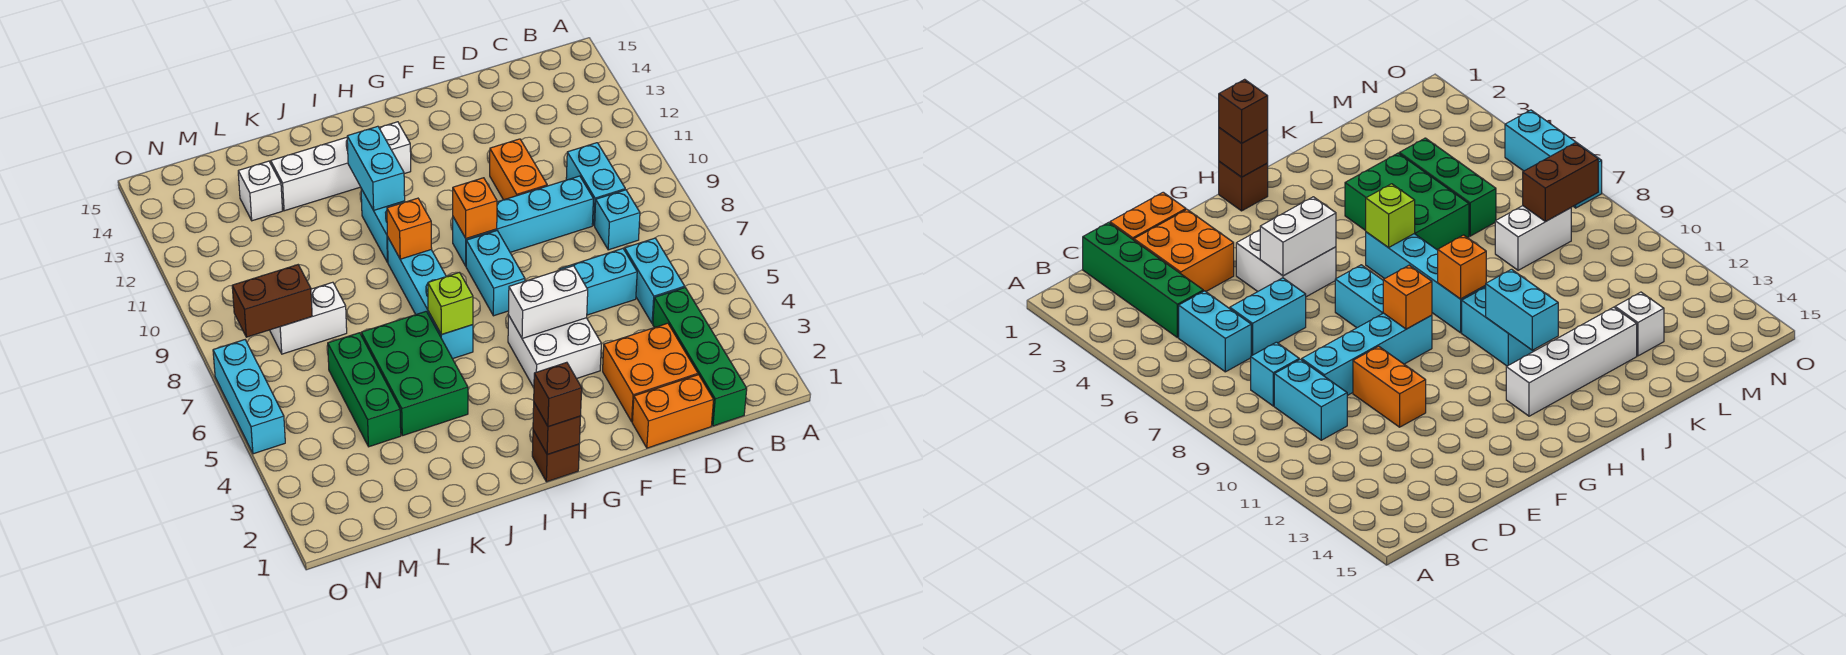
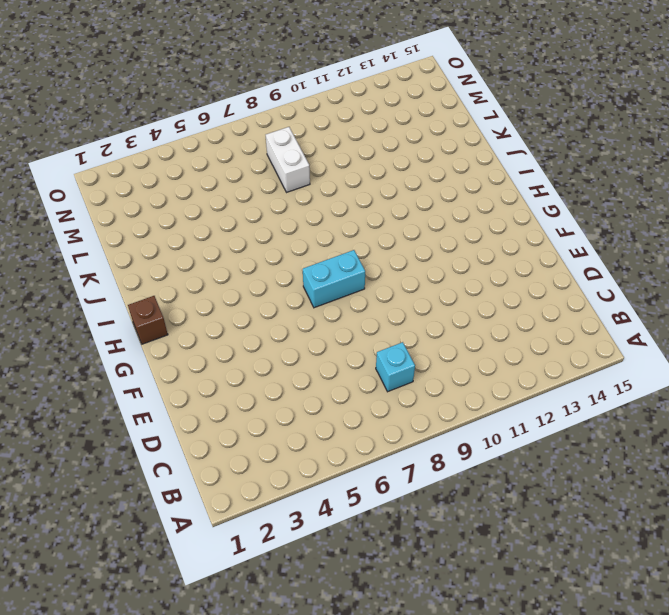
none -> green brick C1:C4 level 1
none -> cyan brick C5:C6 level 1
none -> cyan brick C9:C10 level 1

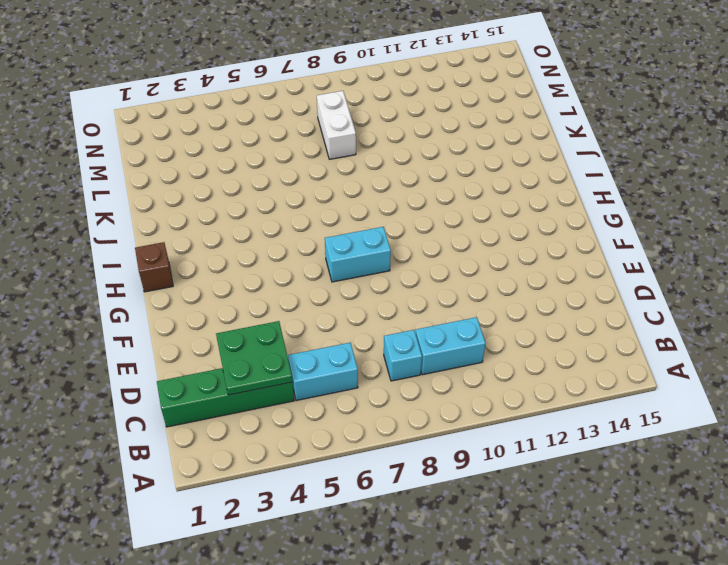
green plate C3:D4 level 2 -> none
none -> orange brick D1:E1 level 1
none -> orange brick D2:E3 level 1
none -> cyan brick D6:E6 level 1

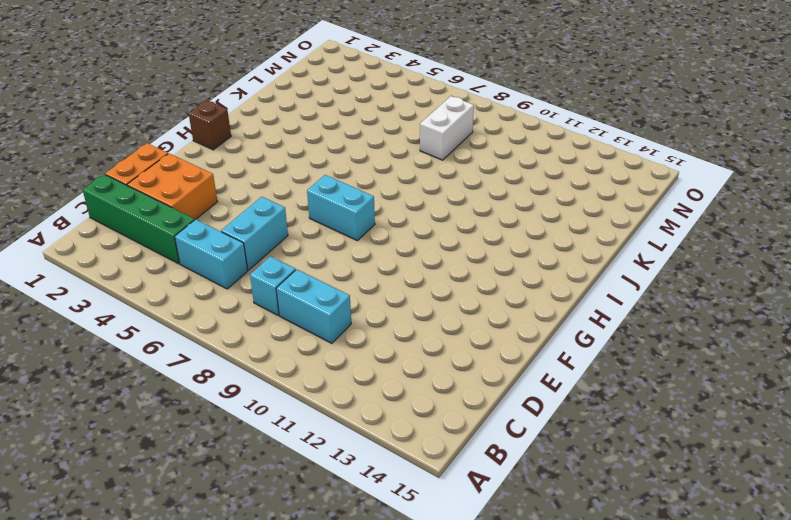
none -> cyan brick D9:G9 level 1
none -> orange brick E10:E11 level 1
none -> white brick F4:G5 level 1

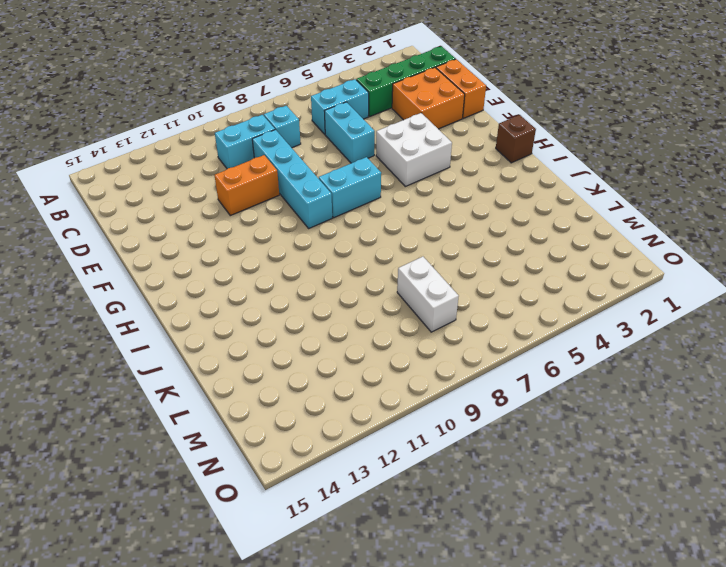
none -> white brick H13:K13 level 1
none -> cyan brick I6:I9 level 1
none -> cyan brick I10:I11 level 1

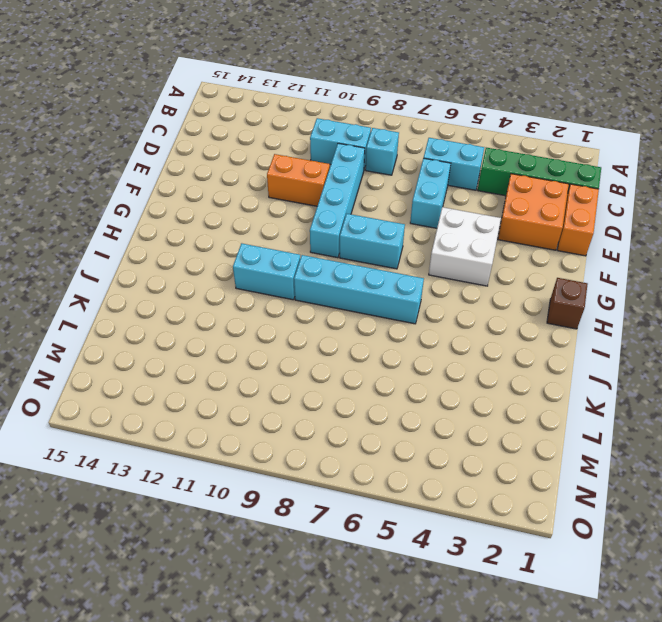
none -> white brick H13:K13 level 1
none -> green brick J4:K6 level 1
none -> green brick L4:L6 level 1

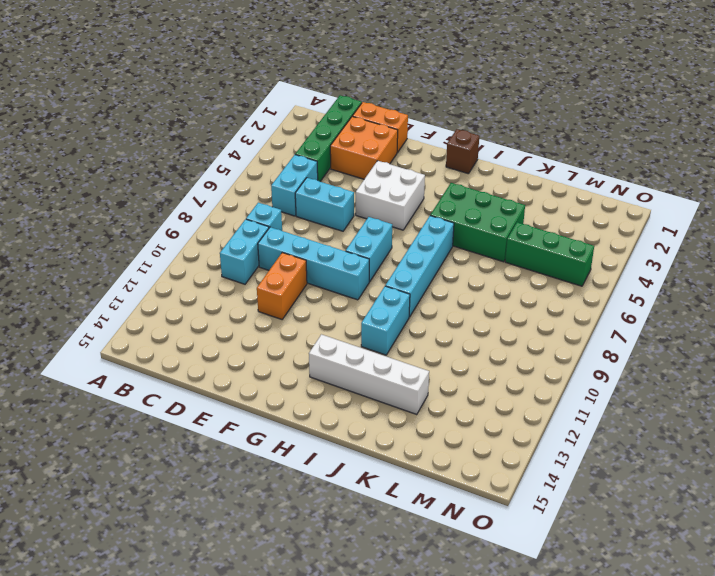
green brick I4:K5 level 1 -> green brick J4:K6 level 1
green brick L5:N5 level 1 -> green brick L4:L6 level 1
none -> white brick L8:M8 level 1
none -> white brick L13 level 1
none -> cyan brick O5:O7 level 1

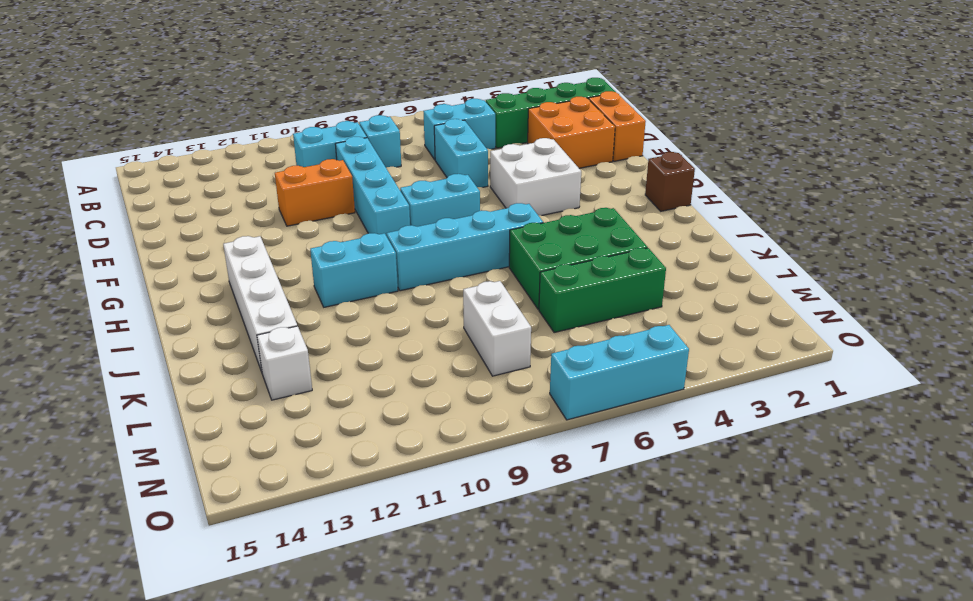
none -> white brick F5:G5 level 2
none -> orange brick G9 level 2
none -> brown brick H1 level 2

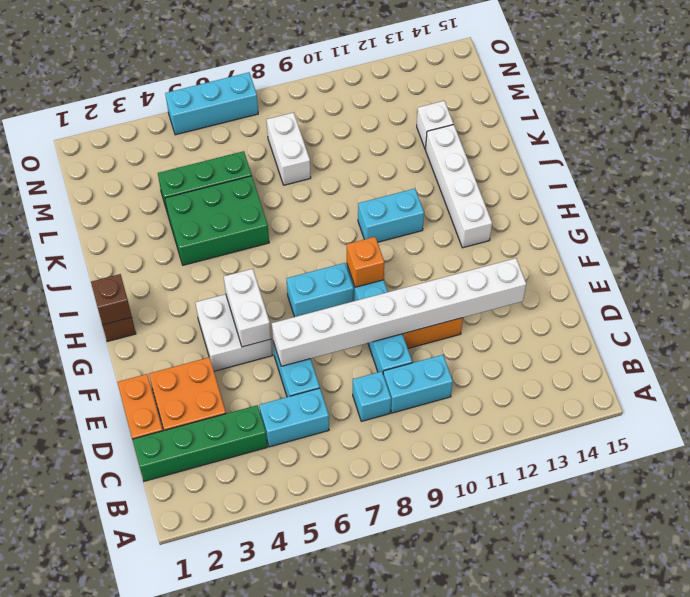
white brick E6:E13 level 2 -> none
none -> cyan brick I6:I9 level 1
none -> lime brick I6 level 2
none -> orange brick I9 level 2

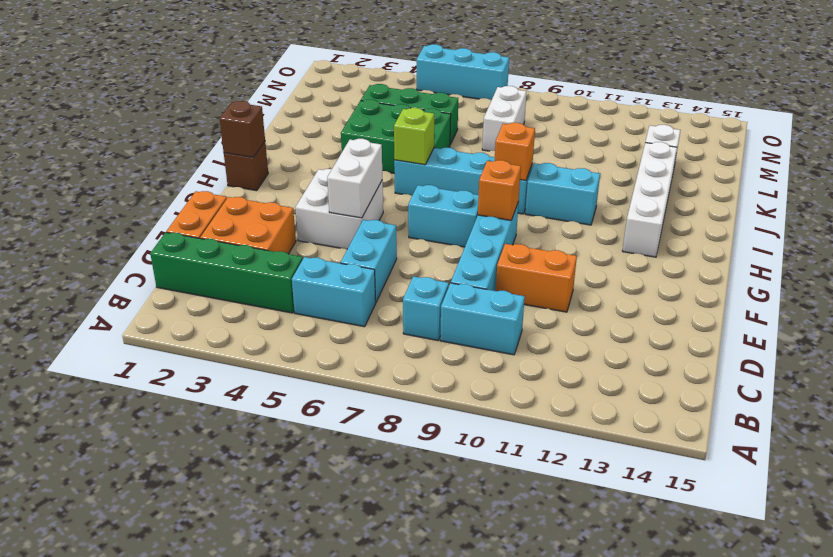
none -> cyan brick I11:I12 level 2
none -> brown brick M8:N8 level 2
none -> brown brick H1 level 3

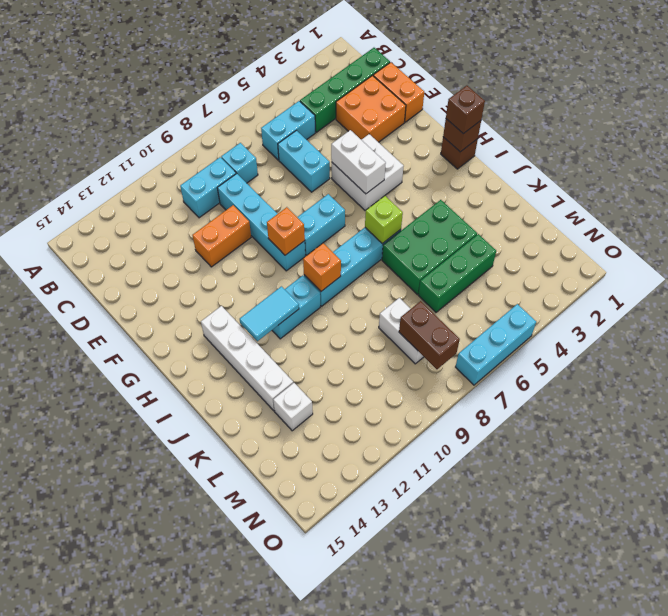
cyan tile I11:I12 level 2 -> cyan brick I11:I12 level 2

